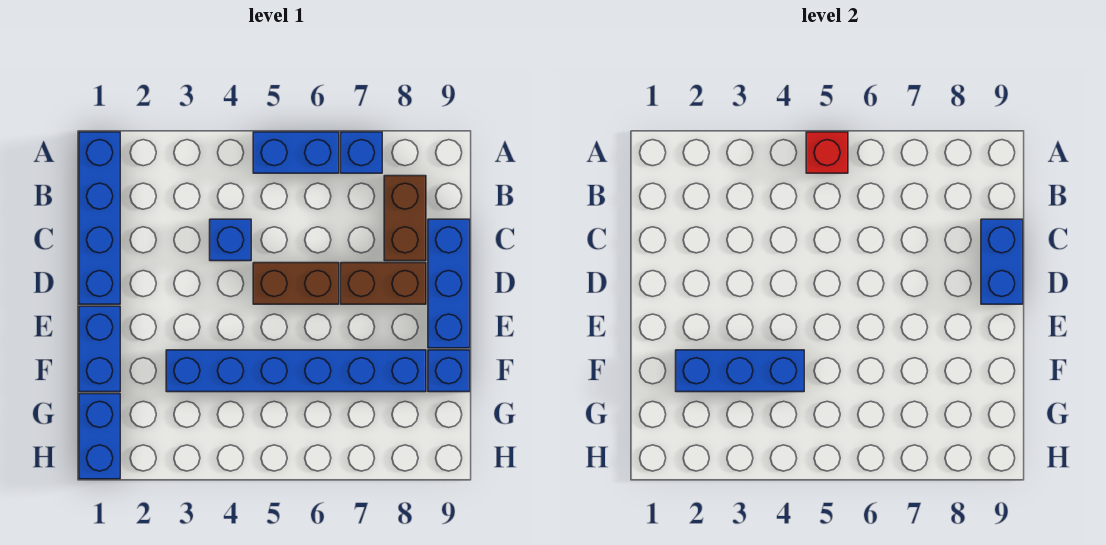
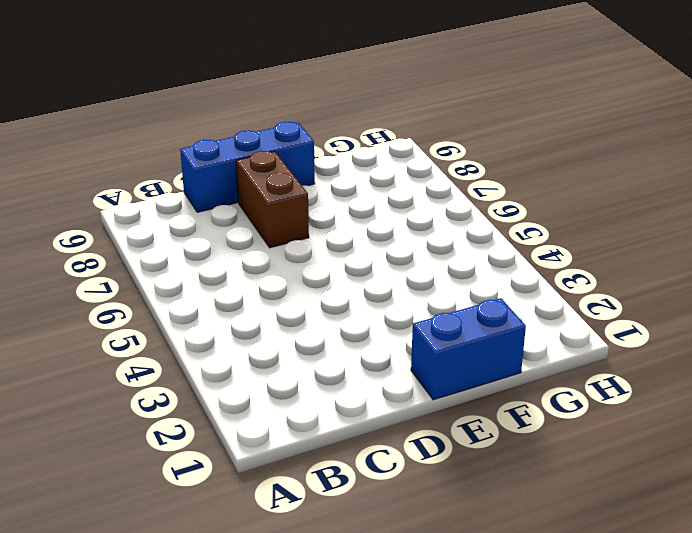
none -> blue brick A1:D1 level 1
none -> blue brick A5:A6 level 1
none -> blue brick A7 level 1

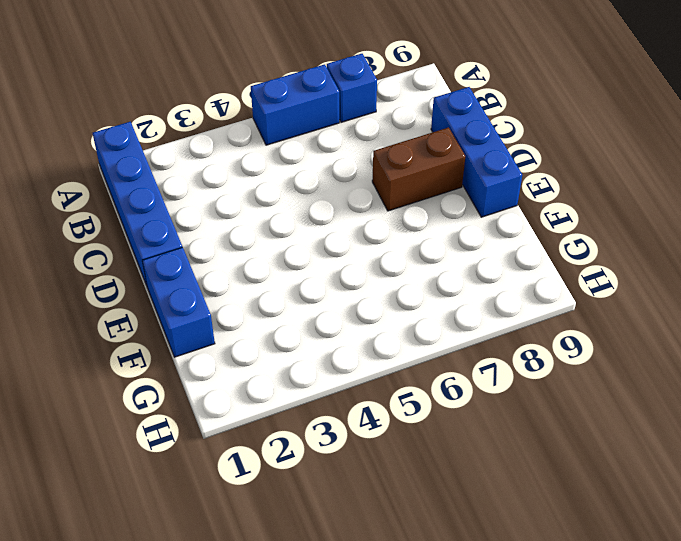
none -> brown brick B8:C8 level 1
none -> blue brick C4 level 1
none -> brown brick D5:D6 level 1

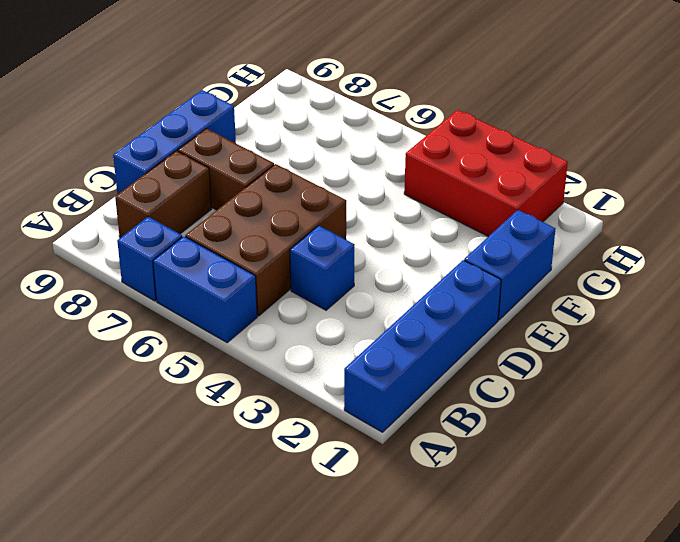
brown brick B5:D6 level 1 -> brown brick D5:D6 level 1
red brick G2:H4 level 1 -> none
none -> blue brick F3:F8 level 1
none -> blue brick F9 level 1
none -> blue brick G1:H1 level 1

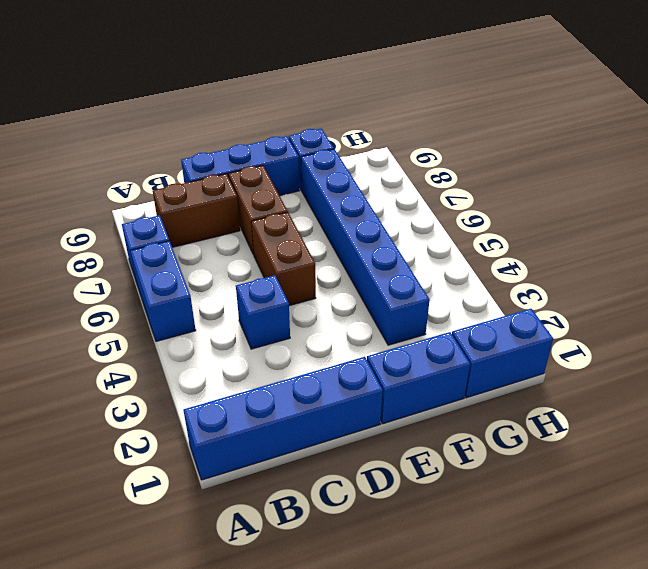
none -> red brick A5 level 2
none -> blue brick C9:D9 level 2
none -> blue brick F2:F4 level 2

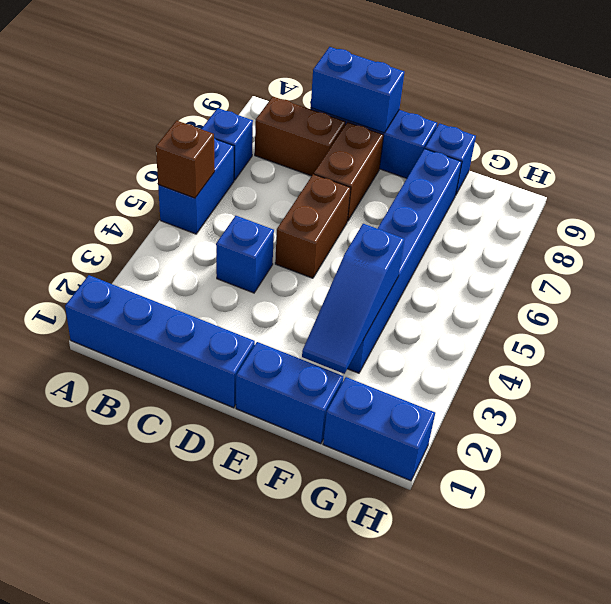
brown brick A5 level 2 -> red brick A5 level 2
blue slope F2:F4 level 2 top 4 -> blue brick F2:F4 level 2

